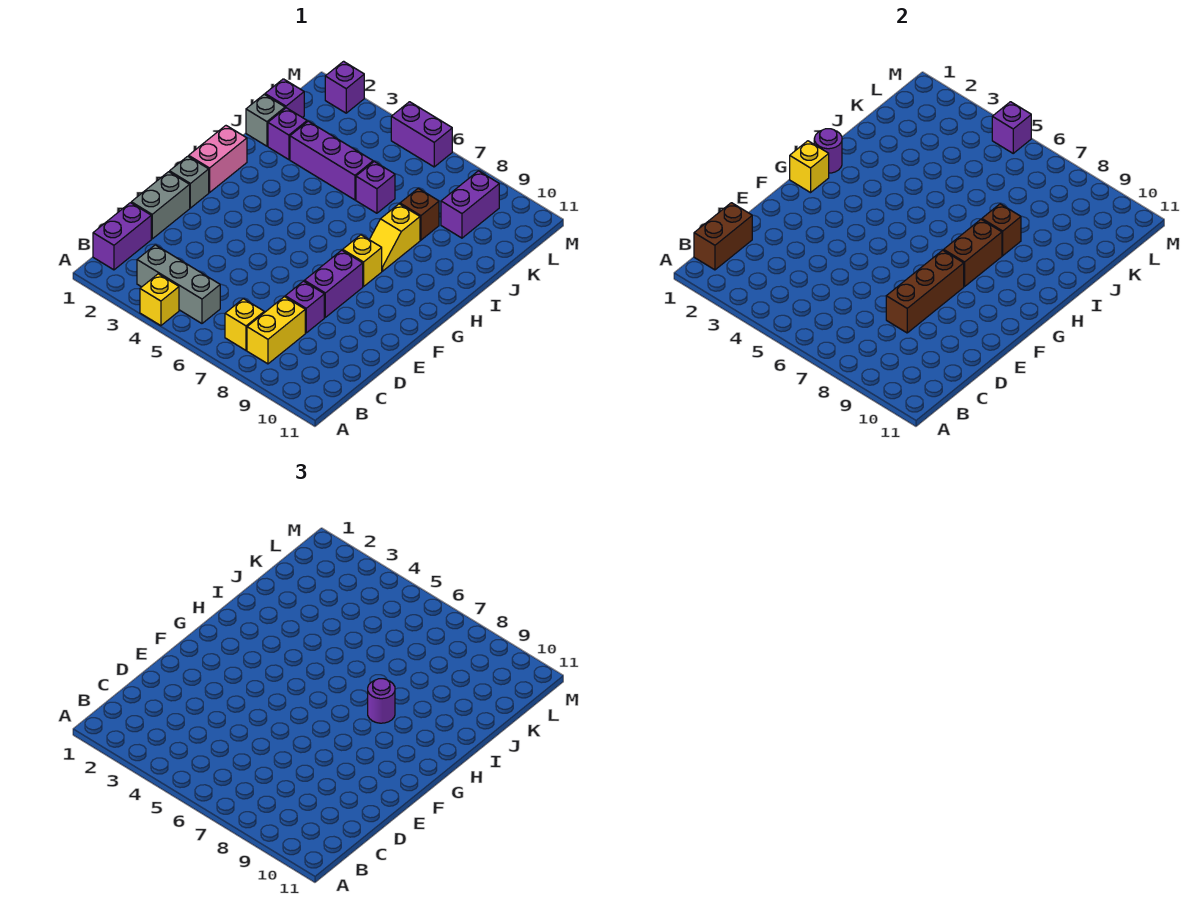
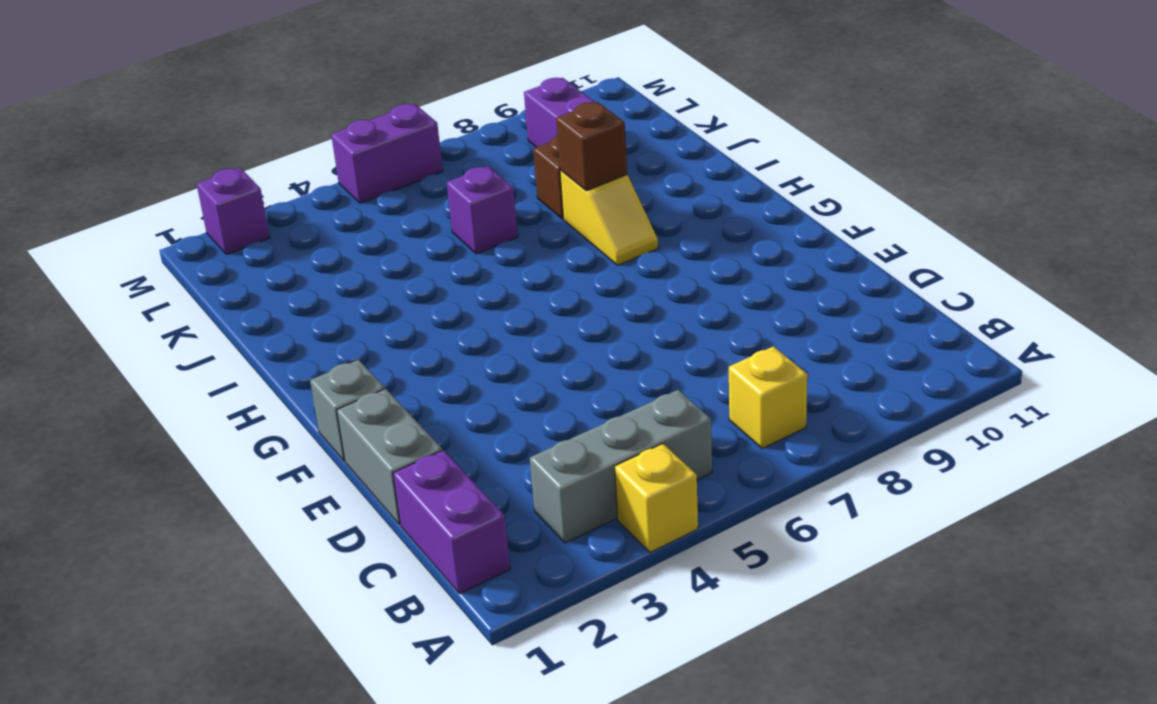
none -> yellow brick B8:C8 level 1
none -> purple brick D8 level 1
none -> purple brick E8:F8 level 1

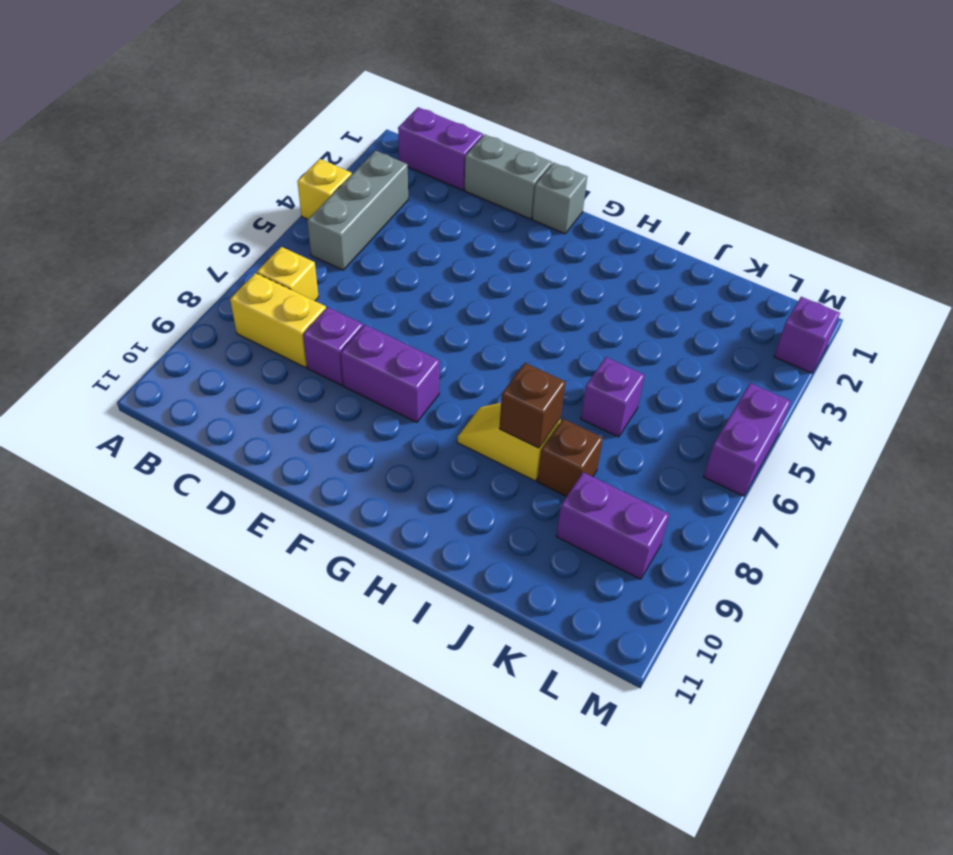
none -> pink brick G1:H1 level 1
none -> yellow brick G8 level 1
none -> grey brick J1 level 1

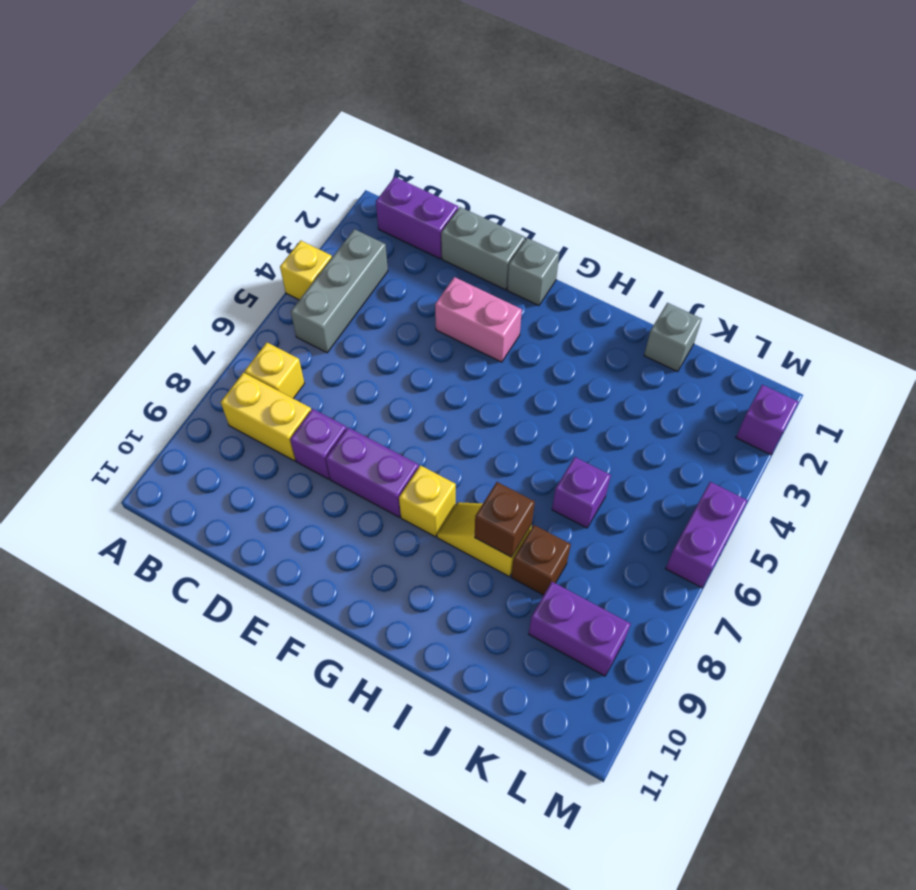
pink brick E3:F3 level 1 -> pink brick G1:H1 level 1
none -> purple brick J2 level 1
none -> purple brick J3:J5 level 1
none -> purple brick K1 level 1

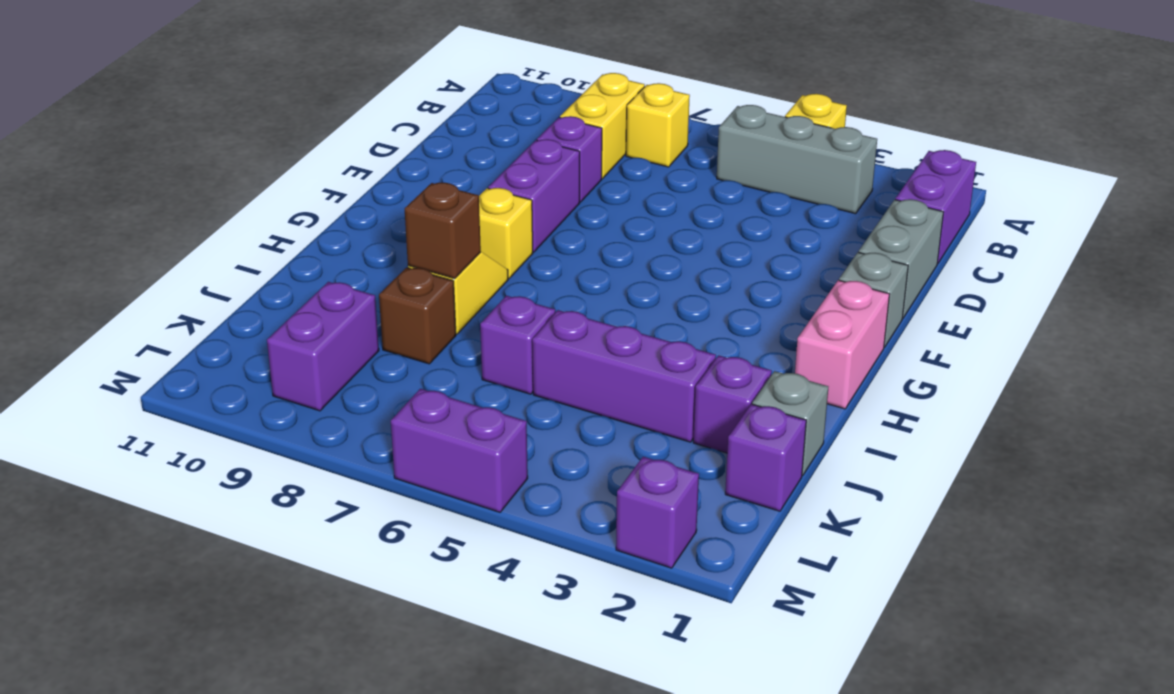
none -> brown brick B1:C1 level 2
none -> brown brick D8:F8 level 2
none -> yellow brick G1 level 2

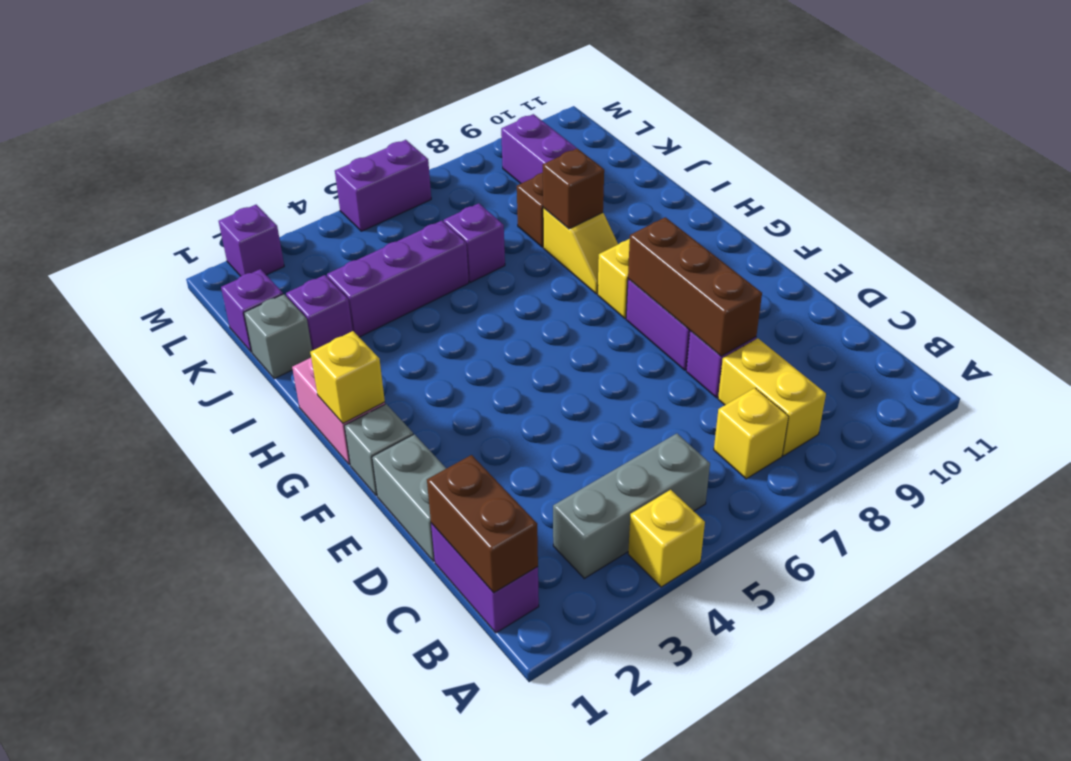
none -> brown brick G8:H8 level 2
none -> purple round brick H1 level 2
none -> purple brick M5 level 2

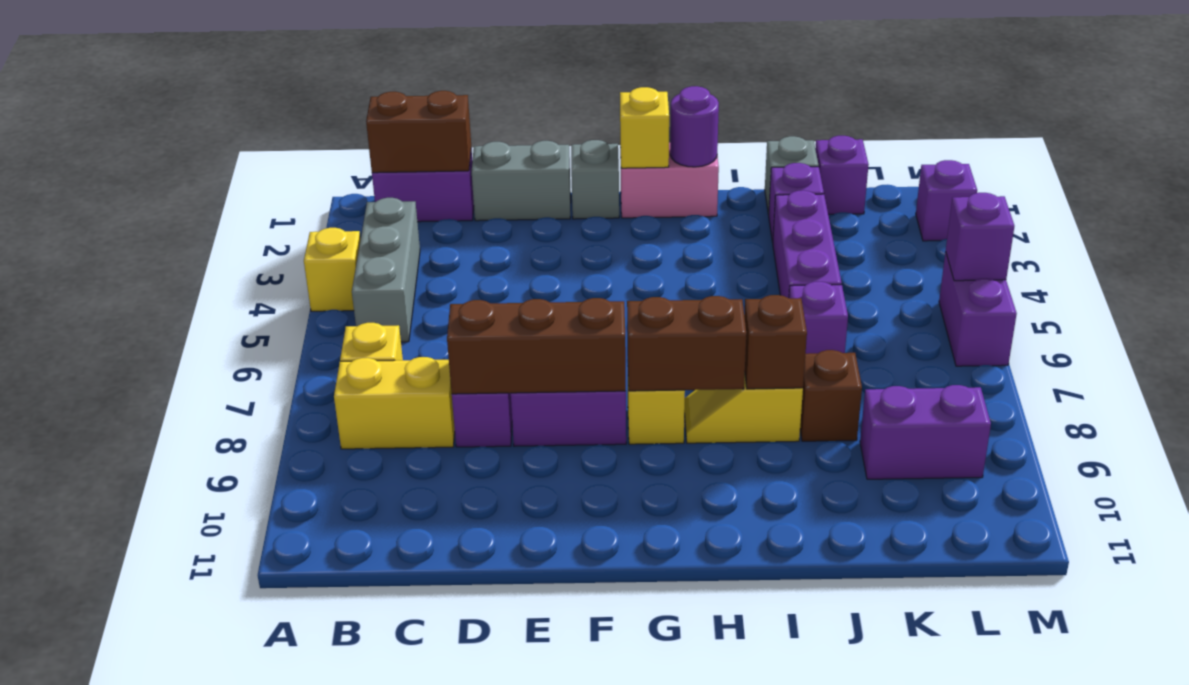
none -> purple round brick H8 level 3

